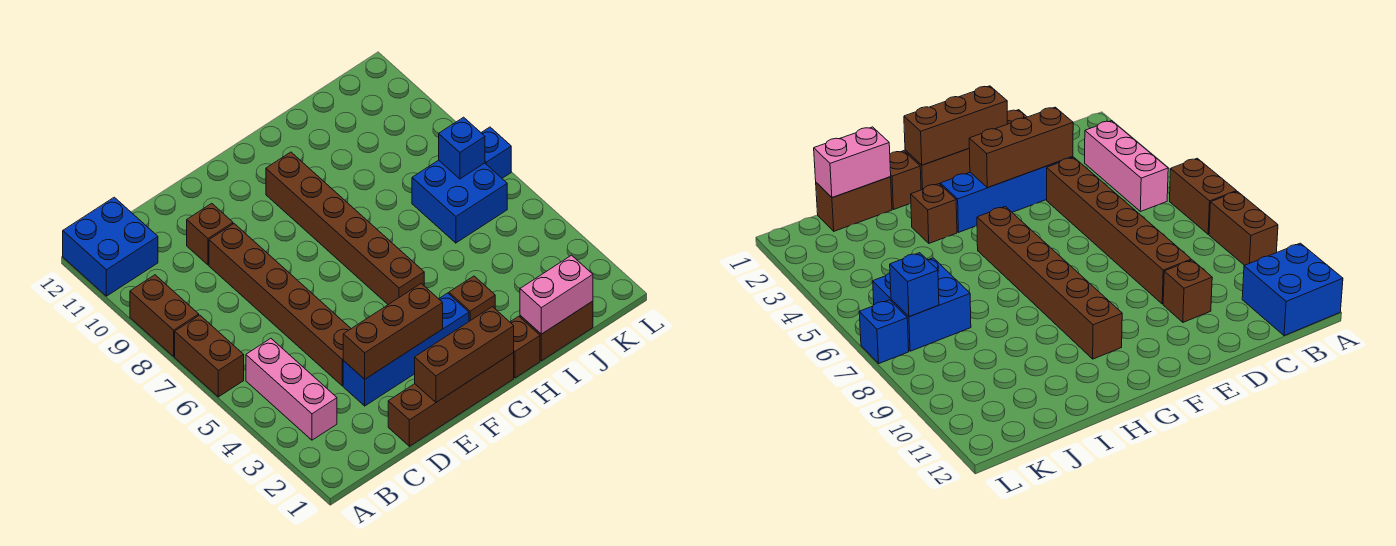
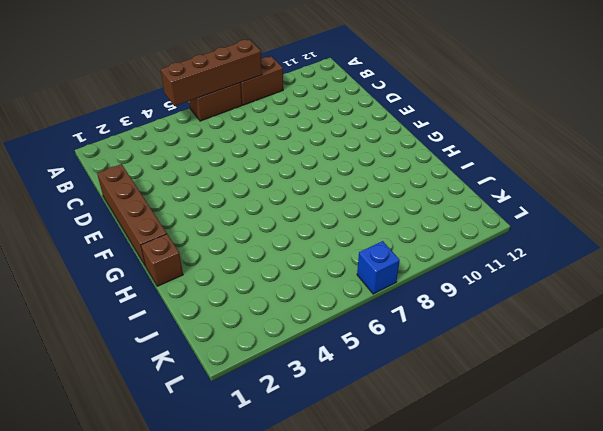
brown brick A5:A8 level 2 -> none
none -> blue brick A11:B12 level 1
none -> pink brick B3:B5 level 1
none -> blue brick D3:G3 level 1

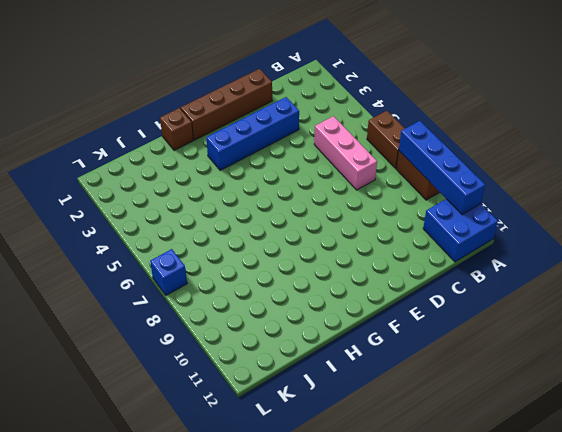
blue brick A8:A11 level 2 -> none
pink brick C5:C7 level 1 -> pink brick B3:B5 level 1
none -> brown brick D4:D9 level 1
none -> brown brick D10 level 1
none -> brown brick G5:G10 level 1

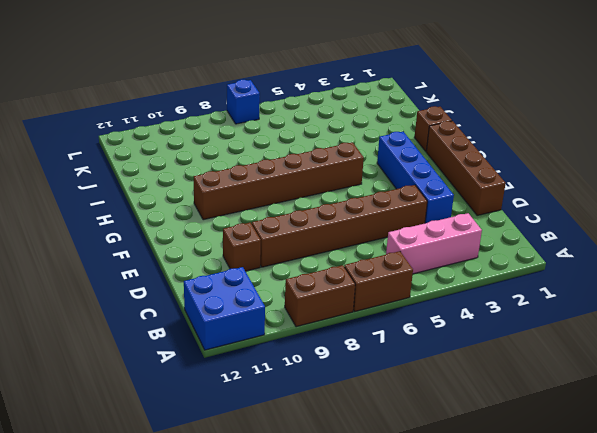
none -> brown brick H3 level 1
none -> brown brick I1:J1 level 1
none -> blue brick J6:K7 level 1

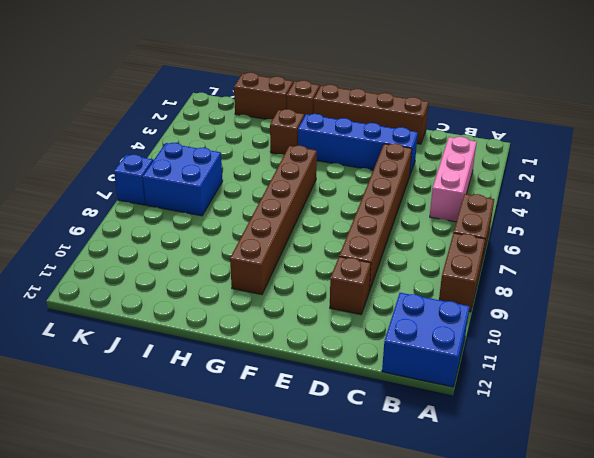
none -> brown brick D3:F3 level 2
none -> brown brick E1:G1 level 2
none -> pink brick I1:J1 level 2

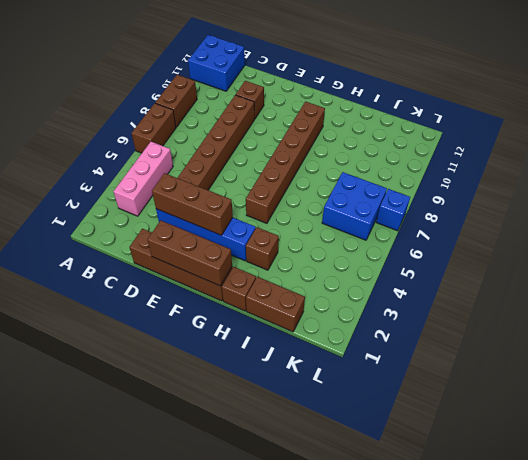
none -> pink brick I1:J1 level 2
none -> blue brick K7 level 2

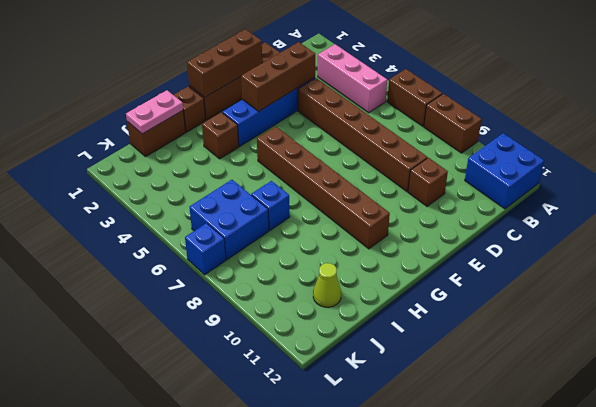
pink plate I1:J1 level 2 -> pink brick I1:J1 level 2
blue brick I7 level 1 -> blue brick K7 level 2
lime cone J11 level 1 -> none

